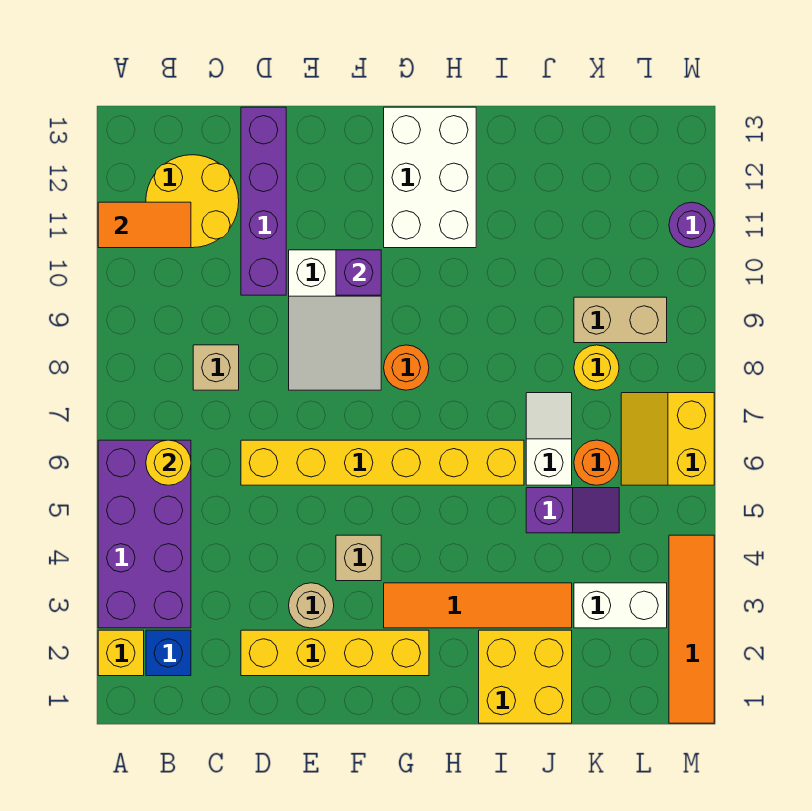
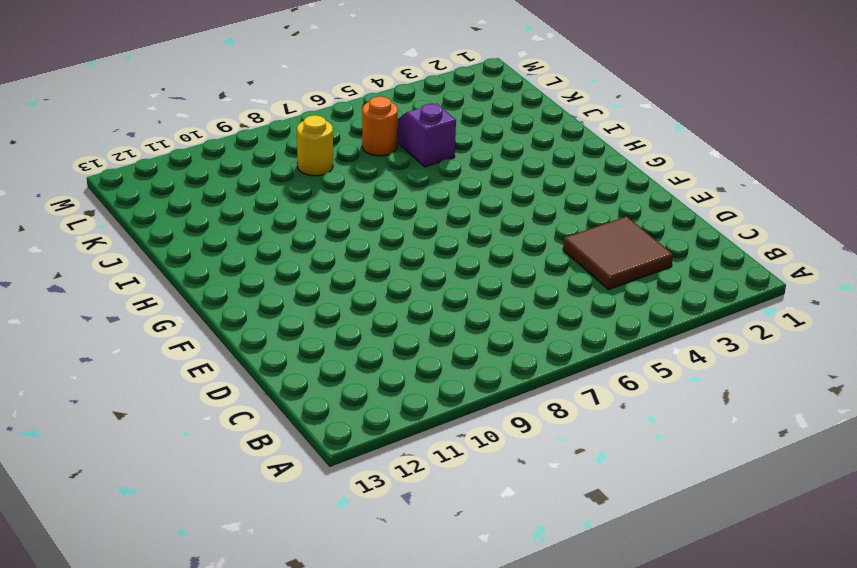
brown tile C3:D4 level 1 -> none
none -> yellow brick A2 level 1
none -> purple brick A3:B6 level 1
none -> blue brick B2 level 1

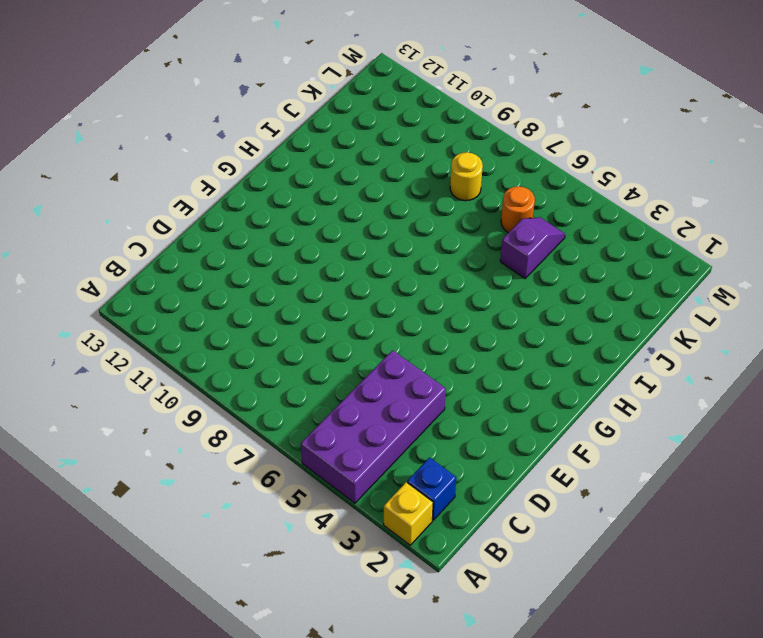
purple brick A4:D5 level 1 -> purple brick A3:B6 level 1
none -> yellow round brick B11:C12 level 1
none -> tan brick C8 level 1
none -> yellow brick D2:G2 level 1

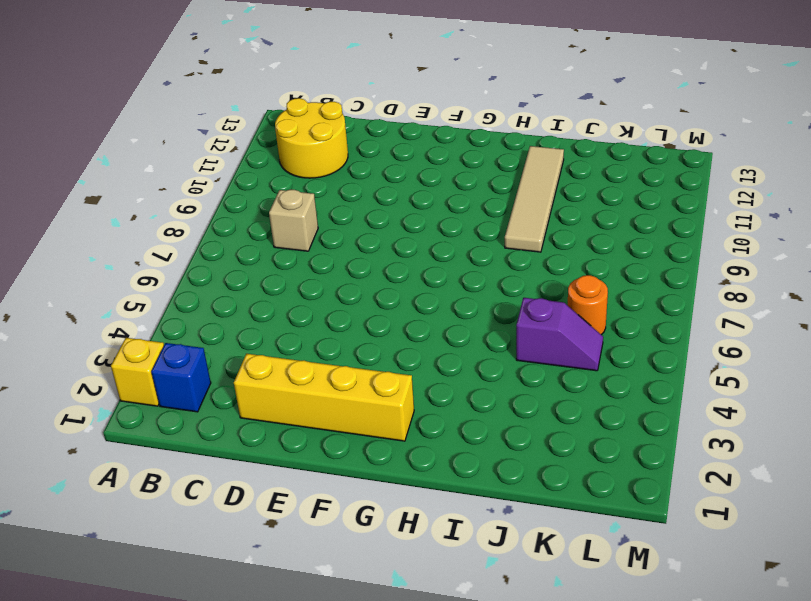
tan tile I9:I12 level 1 -> none
none -> purple brick A3:B6 level 1
none -> yellow brick D6:I6 level 1
none -> purple brick D10:D13 level 1

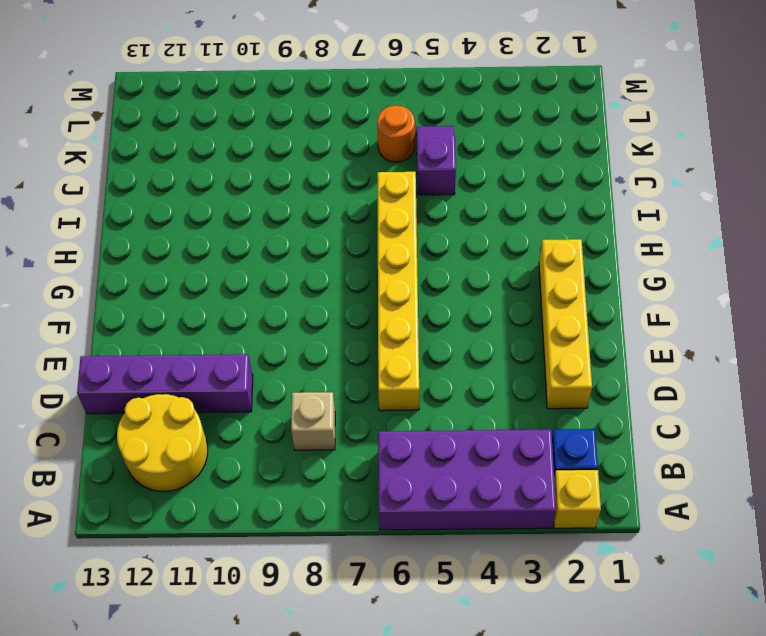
none -> tan round brick E3 level 1
none -> white slope E8:F10 level 1 top 10
none -> tan brick F4 level 1

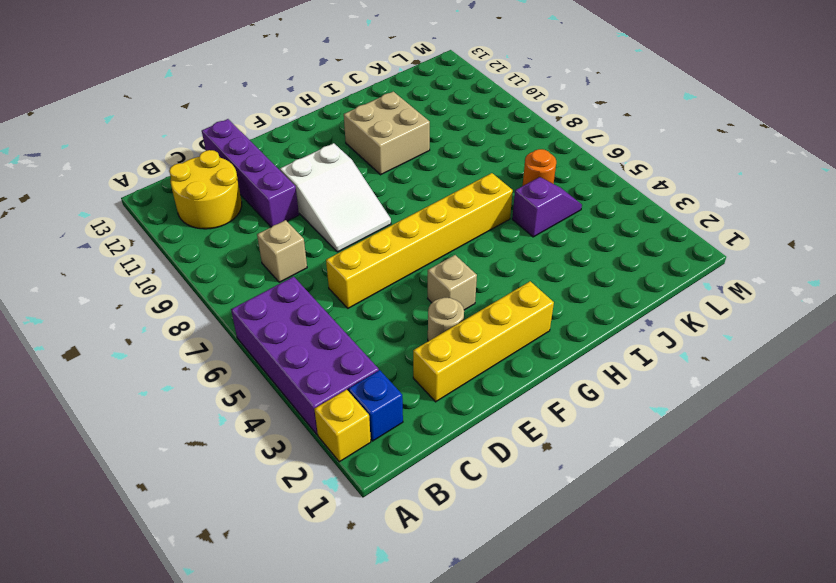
tan brick H10:I11 level 1 -> white brick G11:H13 level 1
none -> orange tile G3:J3 level 1
none -> orange round brick G8 level 1
none -> yellow brick I1:J2 level 1

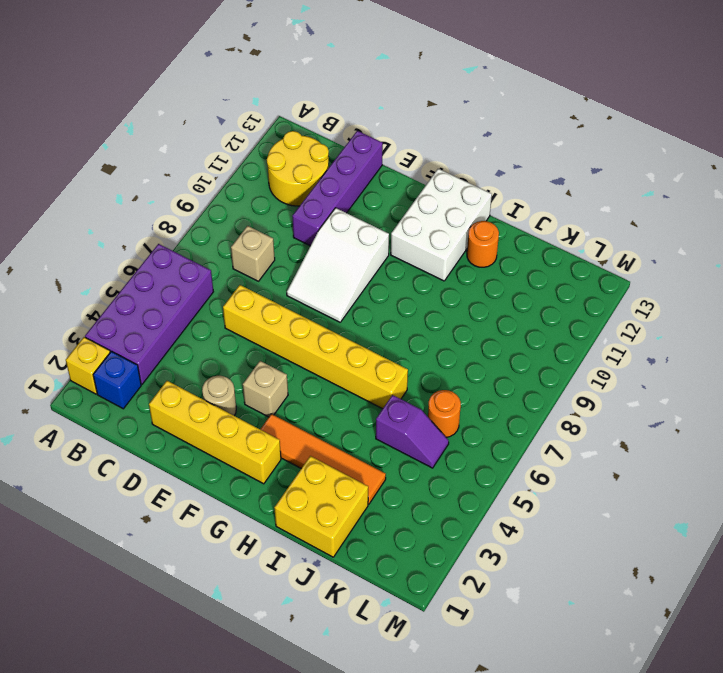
orange round brick I12 level 1 -> orange round brick G8 level 1
none -> white slope J6:J7 level 1 top 6
none -> white brick K3:L3 level 1
none -> yellow round brick K8 level 1

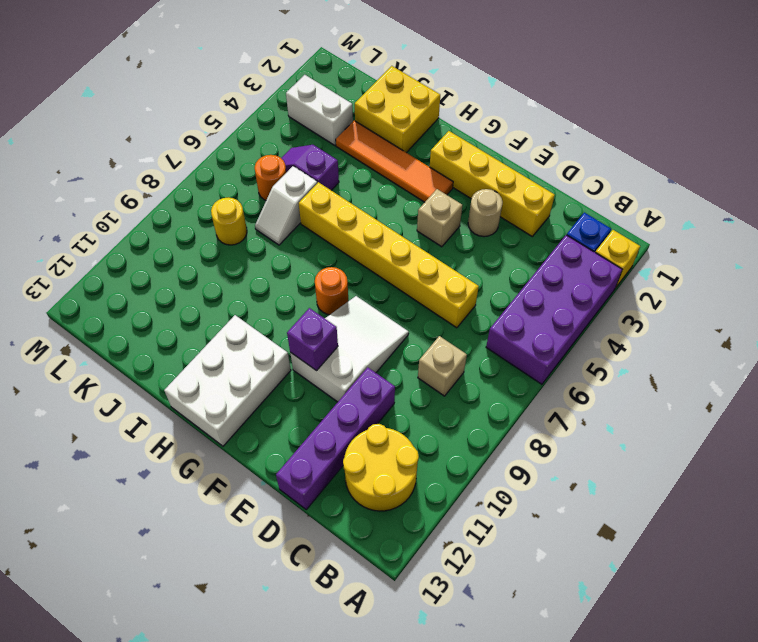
none -> tan brick K9:L9 level 1
none -> yellow slope L6:M7 level 1 top M
none -> orange tile M1:M4 level 1

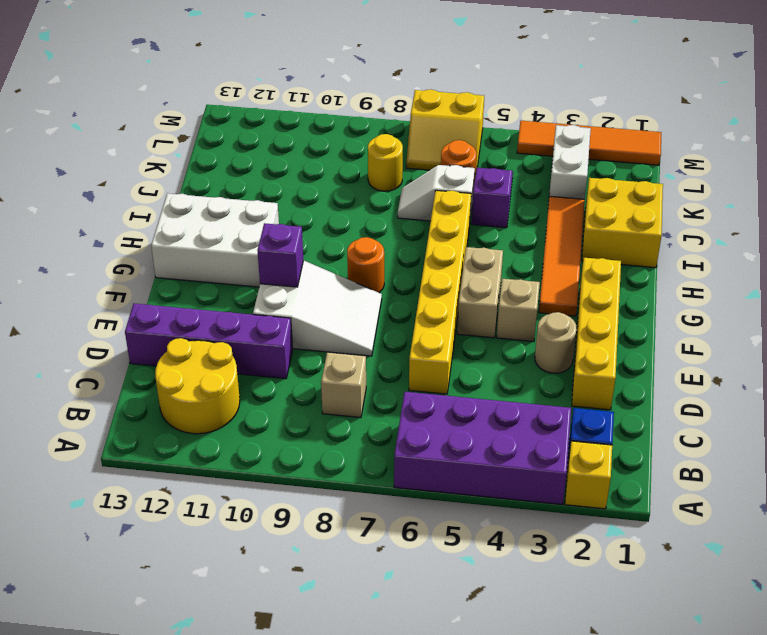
tan brick F5:G5 level 1 -> tan brick K9:L9 level 1
none -> purple round brick M11 level 1
none -> orange tile A11:B11 level 2
none -> yellow round brick B6 level 2

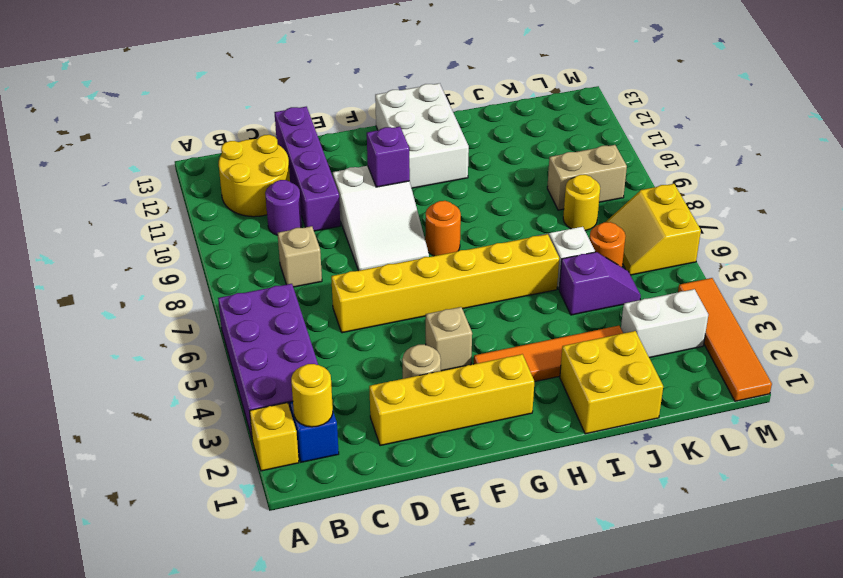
yellow round brick B2 level 2 -> yellow round brick B6 level 2
purple round brick C10 level 1 -> purple round brick M11 level 1
none -> orange tile A11:B11 level 2

